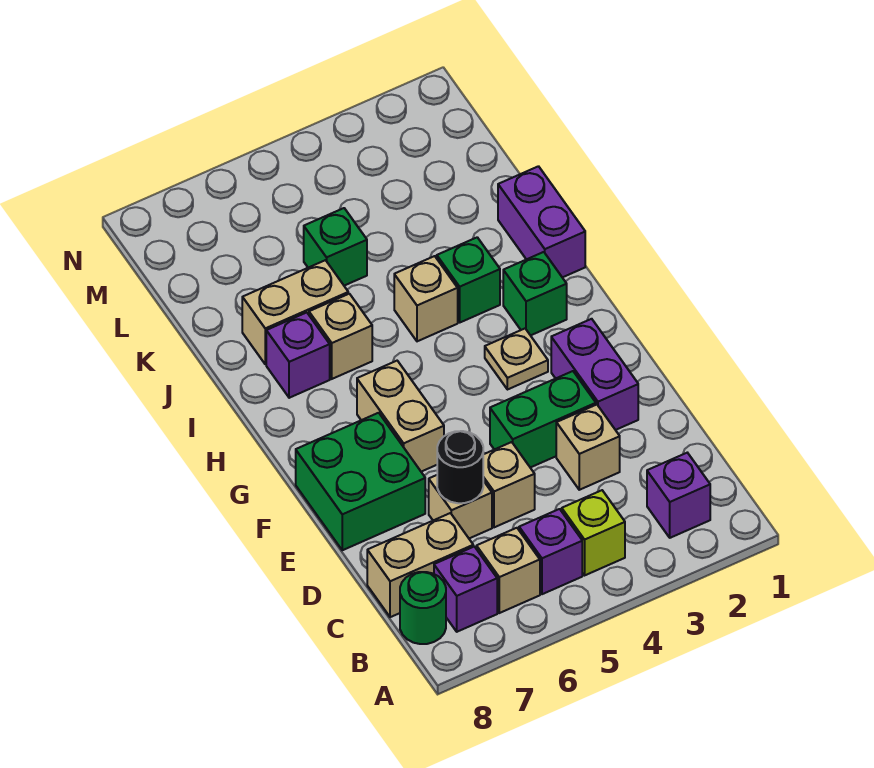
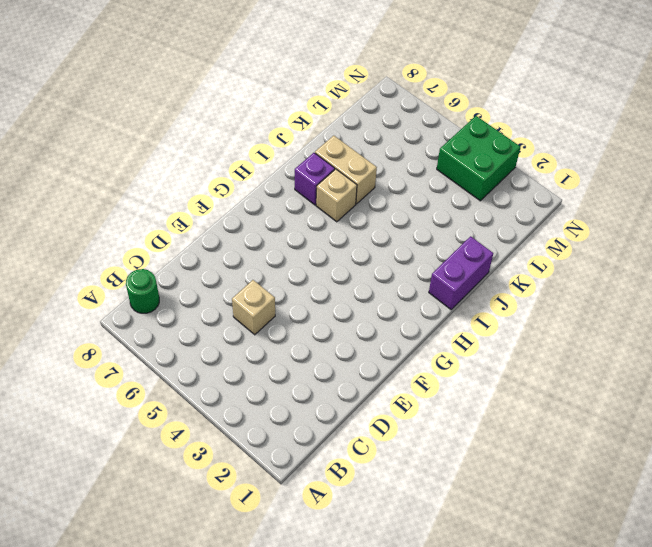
green brick M3:N4 level 1 -> green brick E7:F8 level 1
none -> purple brick B2 level 1
none -> lime brick B4 level 1
none -> purple brick B5 level 1

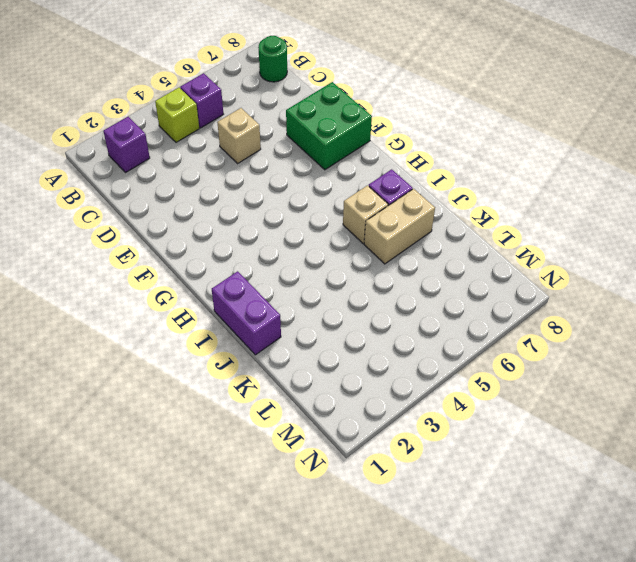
none -> tan brick B6 level 1
none -> purple brick B7 level 1
none -> tan brick C7:C8 level 1

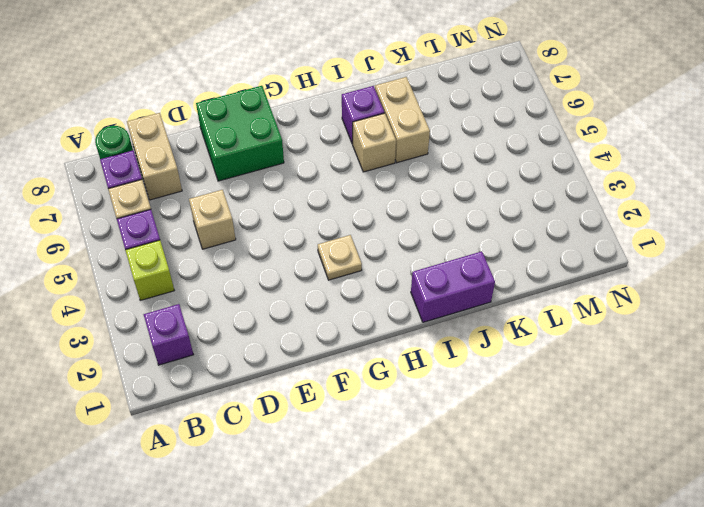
none -> tan brick D3 level 1
none -> tan brick D6 level 1
none -> purple brick E2:F2 level 1

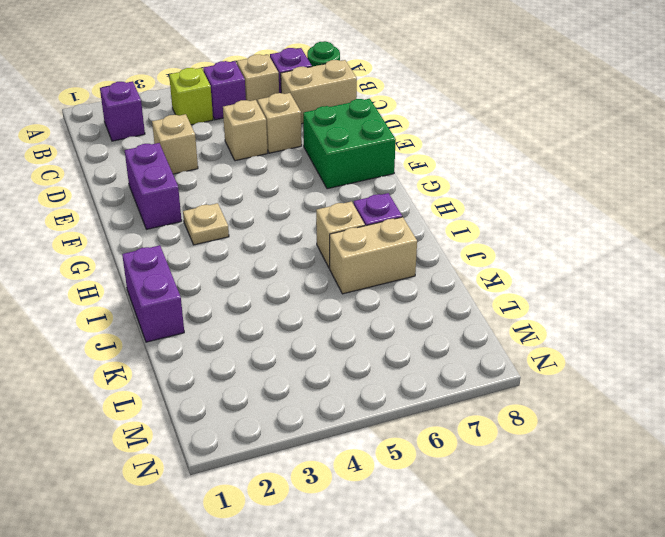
none -> green brick E3:E4 level 1
none -> tan brick F6:G6 level 1
none -> green brick H2 level 1

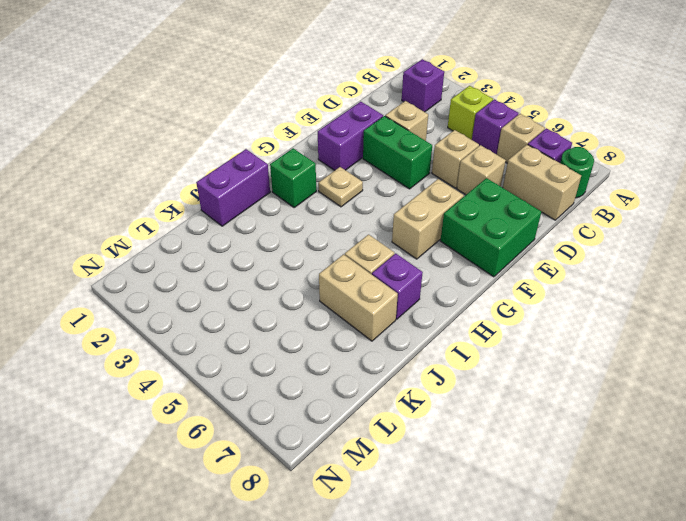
none -> green brick I3 level 1
none -> tan brick I4 level 1
none -> green brick K5 level 1

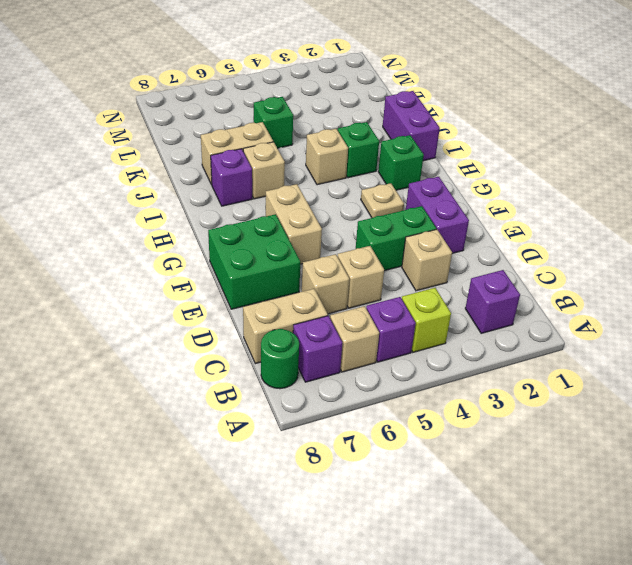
none -> black round brick D6 level 2

